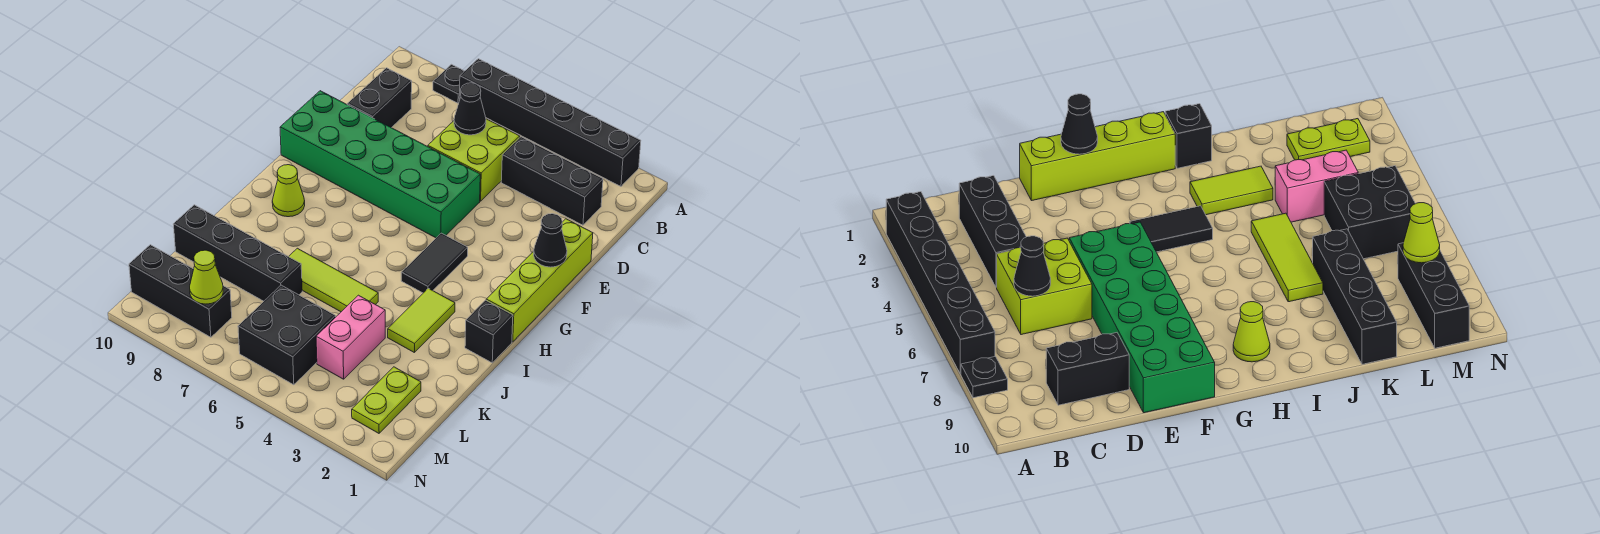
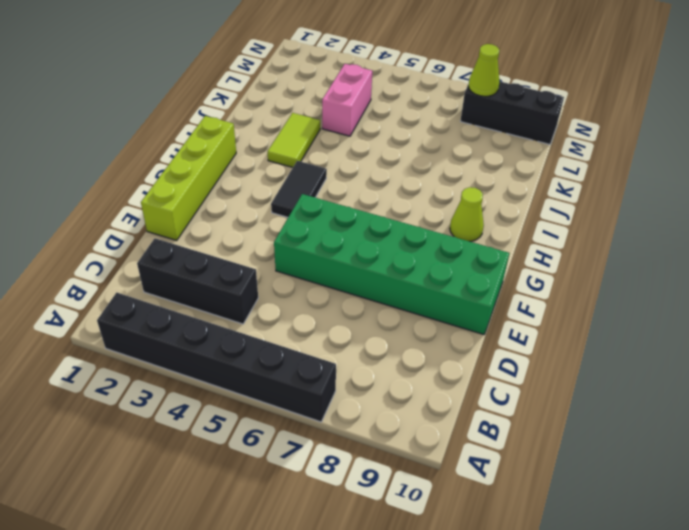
none -> black plate A8 level 1
none -> lime brick C5:D6 level 1
none -> black brick C9:D9 level 1

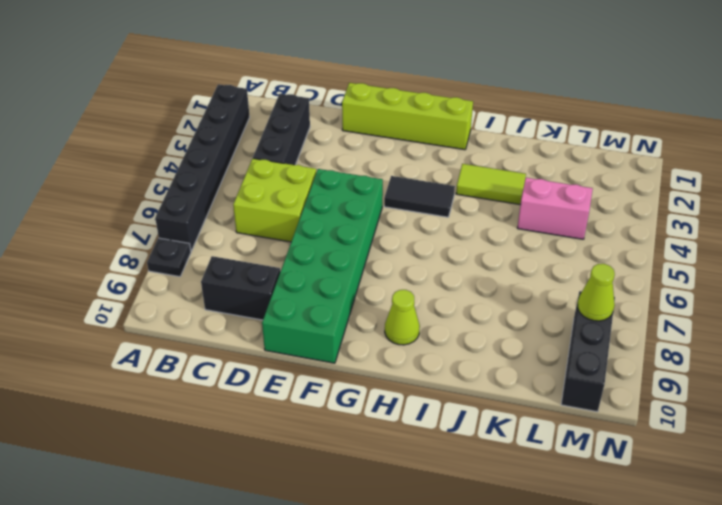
none -> black brick I1 level 1
none -> lime tile J5:J7 level 1
none -> black brick K7:K10 level 1

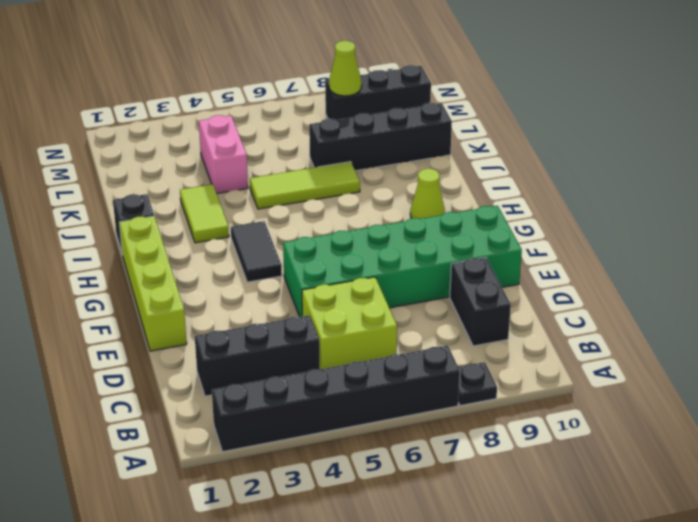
none -> lime plate L2:M2 level 1
none -> black brick L5:M6 level 1
none -> black cone C6 level 2

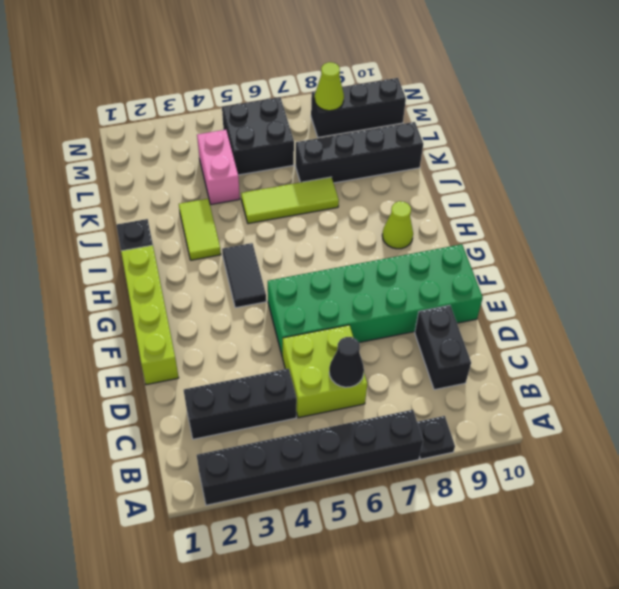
none -> lime plate L2:M2 level 1
none -> black cone F1 level 2

